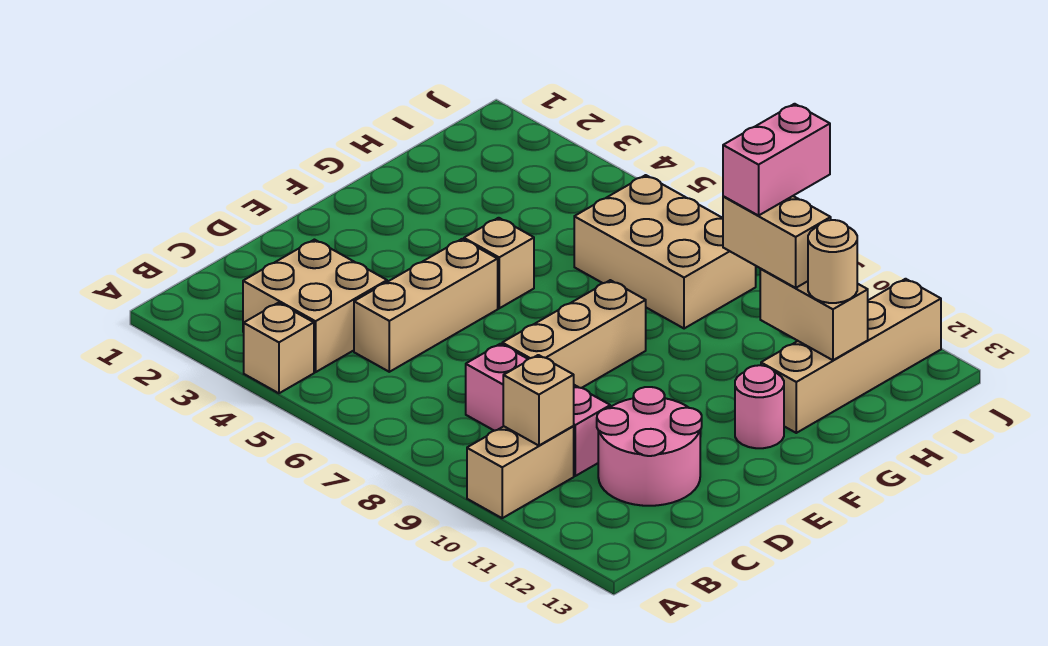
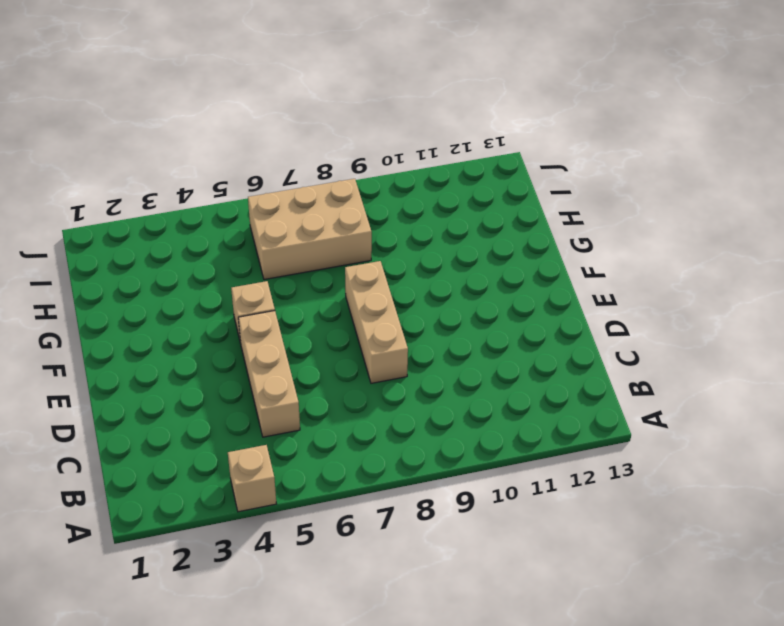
none -> tan brick A10:B10 level 1
none -> tan brick B3:C4 level 1
none -> pink brick C8:C10 level 1

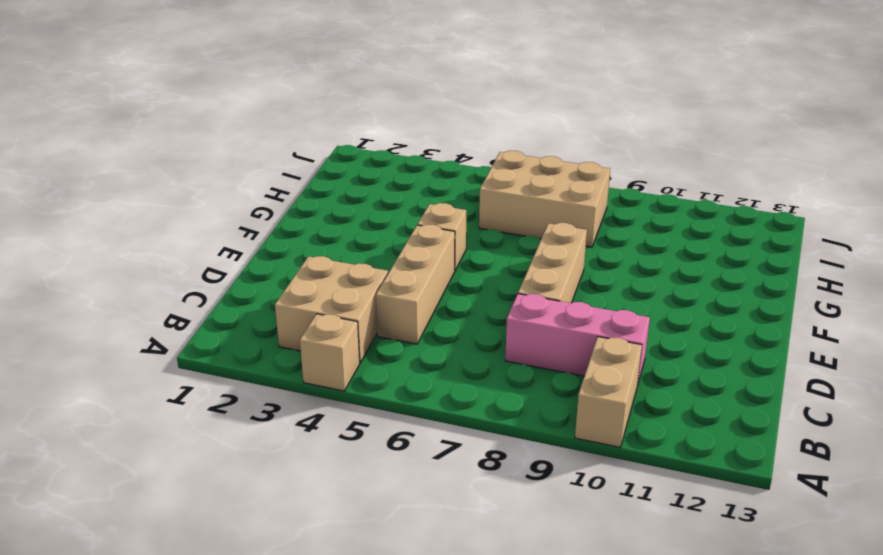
none -> pink round brick C11:D12 level 1
none -> pink round brick F12 level 1
none -> tan brick G12:J12 level 1

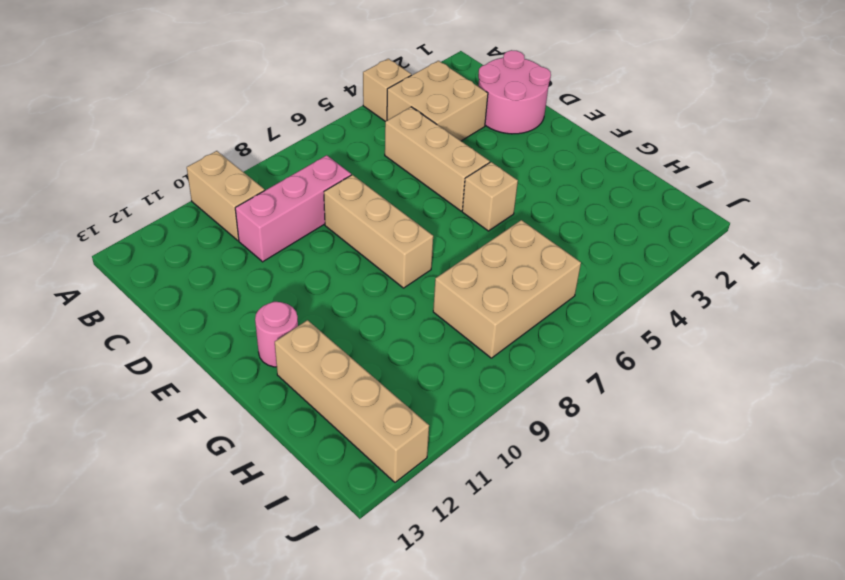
pink round brick C1:D2 level 1 -> pink round brick C11:D12 level 1
none -> tan brick B10 level 2
none -> tan brick H11:H12 level 2
none -> tan brick H10:H11 level 3

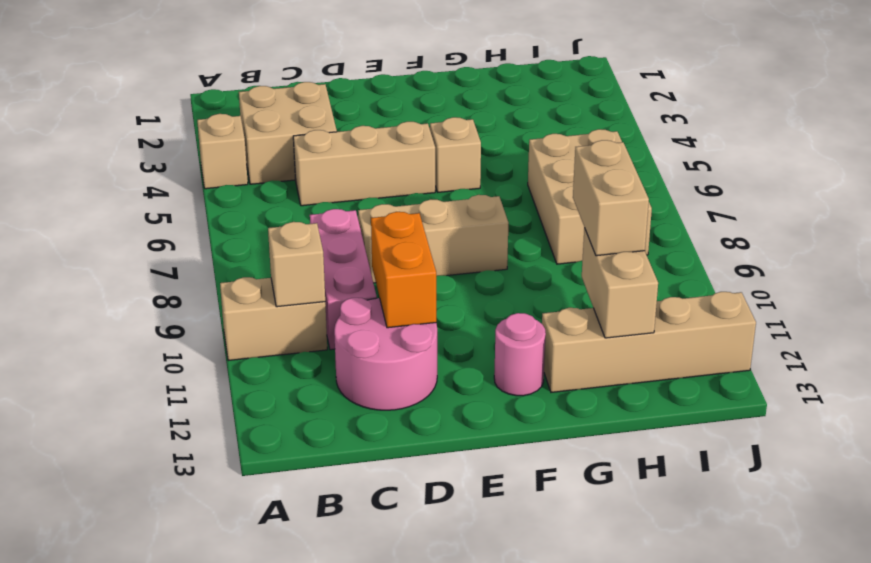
orange brick D10:D11 level 2 -> none
none -> tan round brick H12 level 3
none -> pink brick H10:I10 level 4

